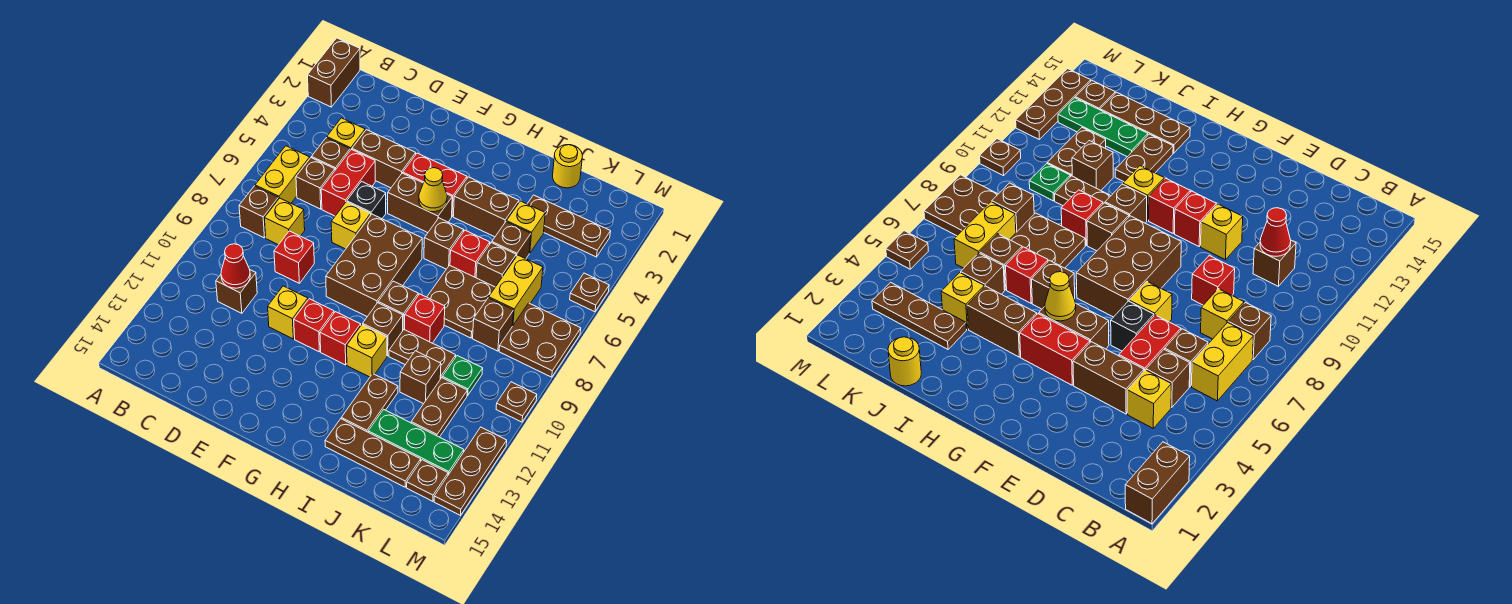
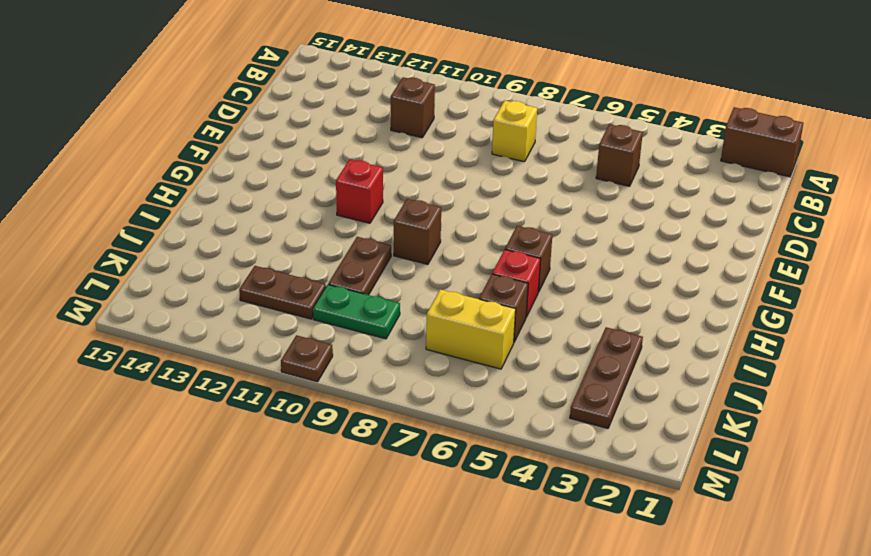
green plate K9:K10 level 1 -> green plate K10 level 1
none -> yellow brick B6:B7 level 1
none -> brown brick B8 level 1
none -> yellow brick C4 level 1
none -> brown brick C6 level 1

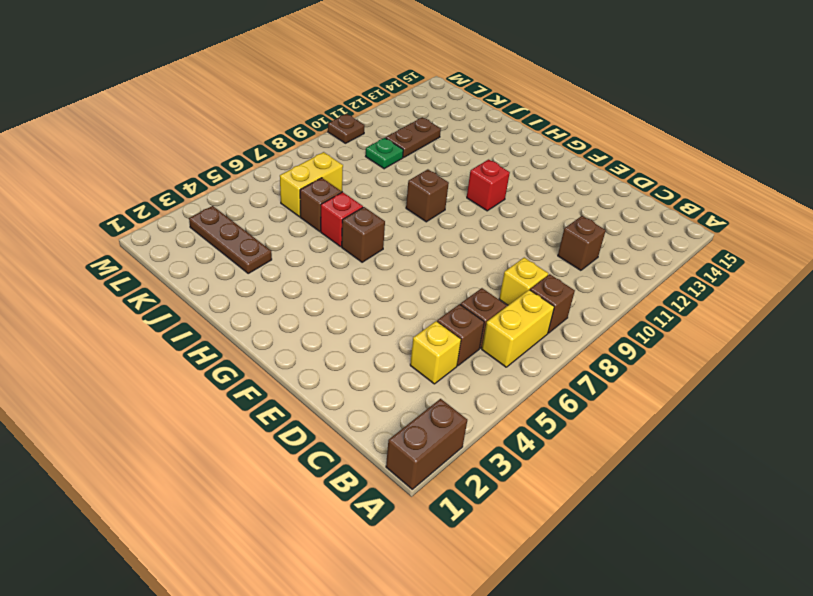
none -> brown brick D4:E4 level 1
none -> red brick D5:D6 level 1
none -> red brick D9 level 1
none -> black brick E6 level 1

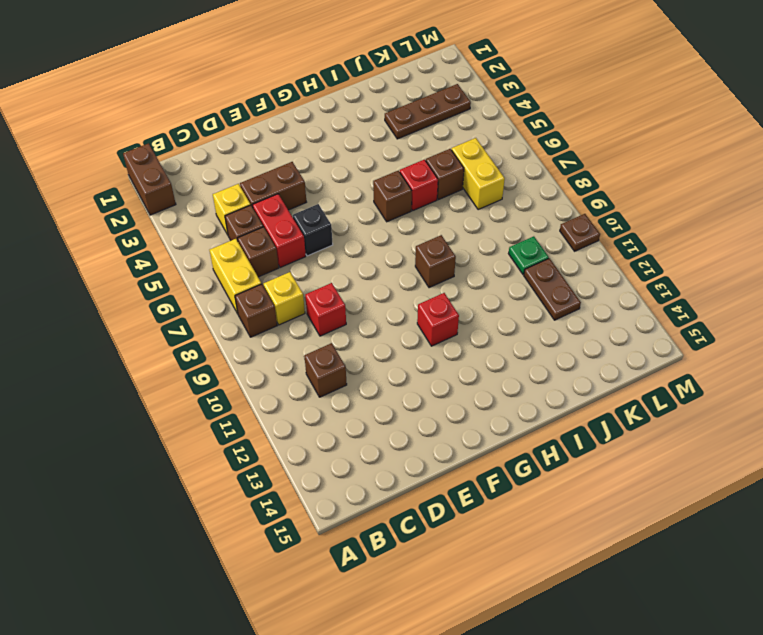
none -> yellow brick E7 level 1
none -> yellow brick E11 level 1
none -> red brick F4:G4 level 1
none -> brown brick F5:G5 level 1

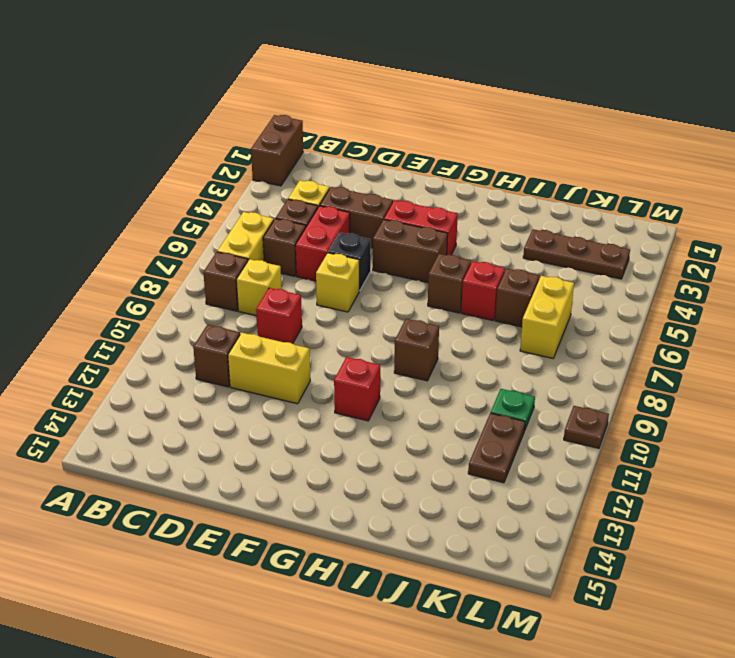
yellow brick D11:E11 level 1 -> yellow brick E11 level 1
none -> brown brick F7:G9 level 1
none -> red brick F11 level 1
none -> brown brick H4:I4 level 1
none -> brown brick H10 level 1

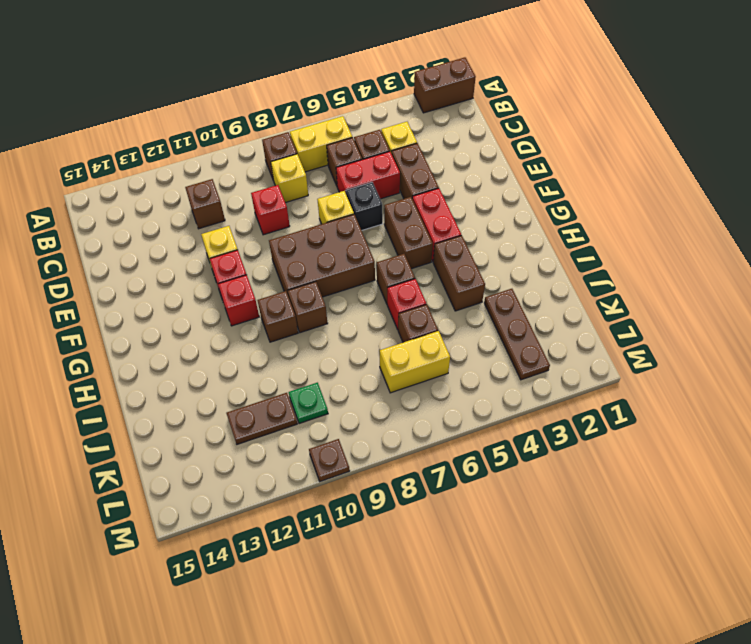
none -> yellow brick H11 level 1
none -> brown plate I7:J8 level 1
none -> red brick I9 level 1
none -> brown plate I10:J10 level 1

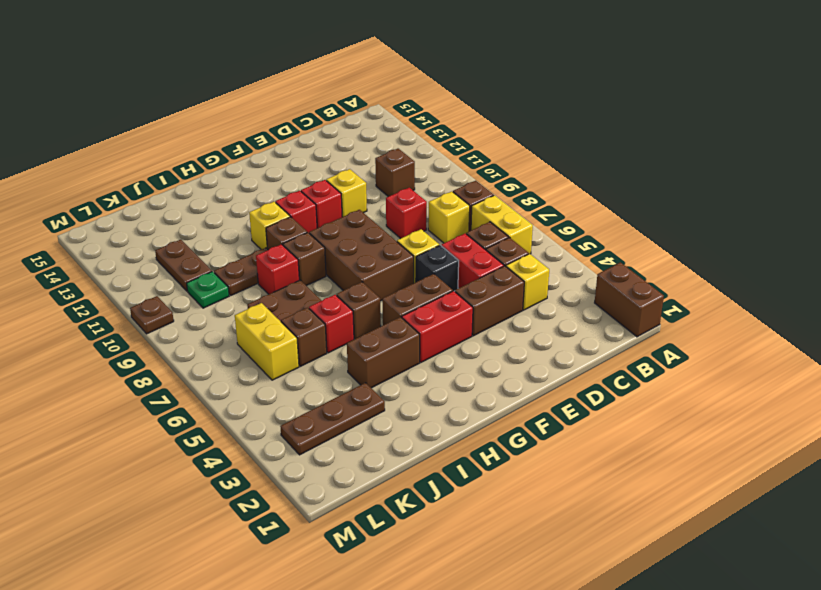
none -> brown plate I12:I13 level 1
none -> brown plate I14:K14 level 1
none -> yellow round brick J1 level 1
none -> yellow brick J4 level 1

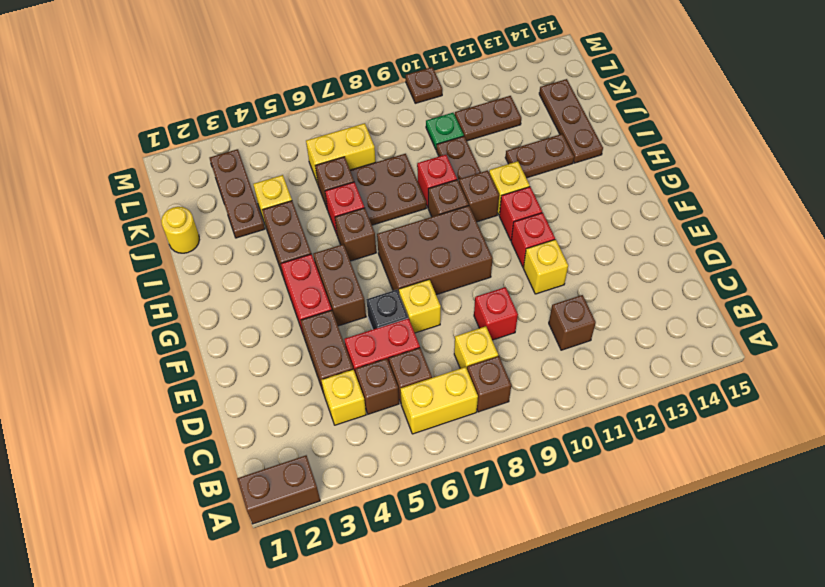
none -> brown brick J5 level 1
none -> brown brick J11 level 1
none -> green plate J13:L13 level 1
none -> brown brick K8 level 1

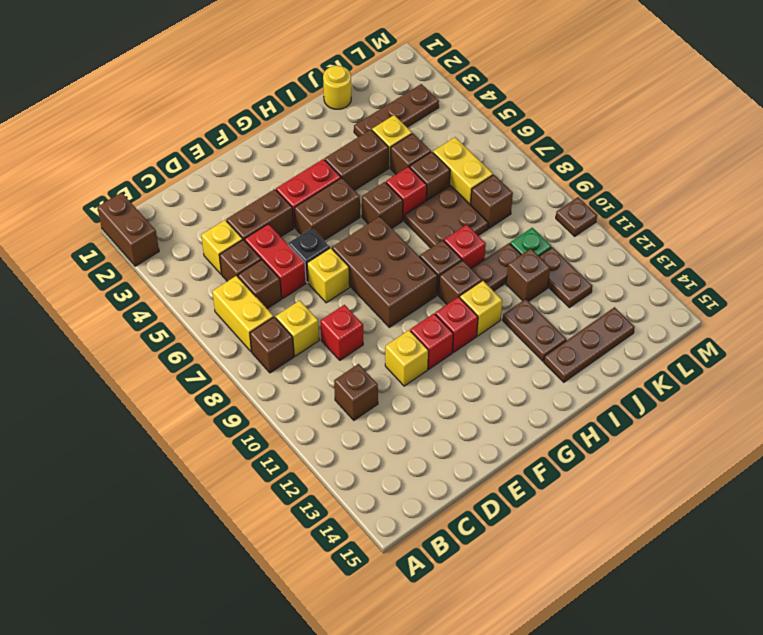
none -> green plate J13:L13 level 1
none -> brown plate L7:M8 level 1
none -> brown plate L14 level 1
none -> brown plate M5 level 1

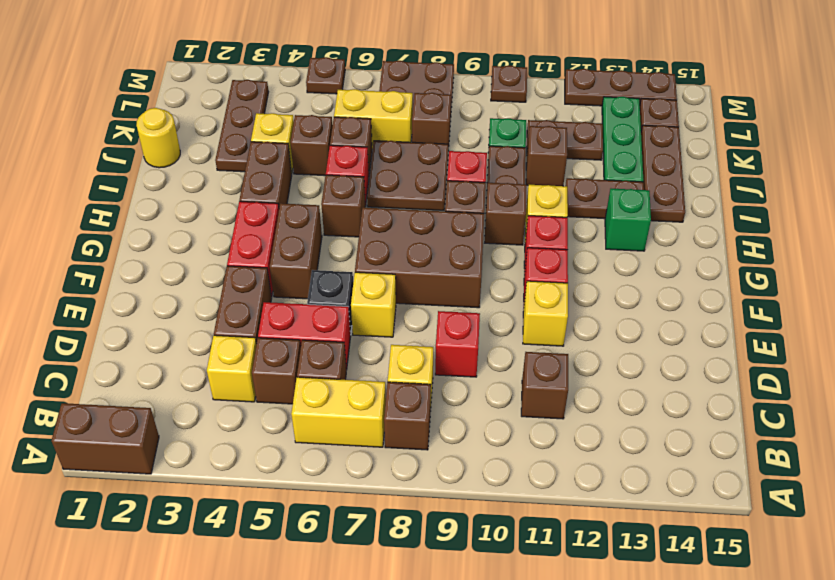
green brick H13 level 1 -> none
none -> red cone C11 level 2
none -> yellow cone G5 level 2

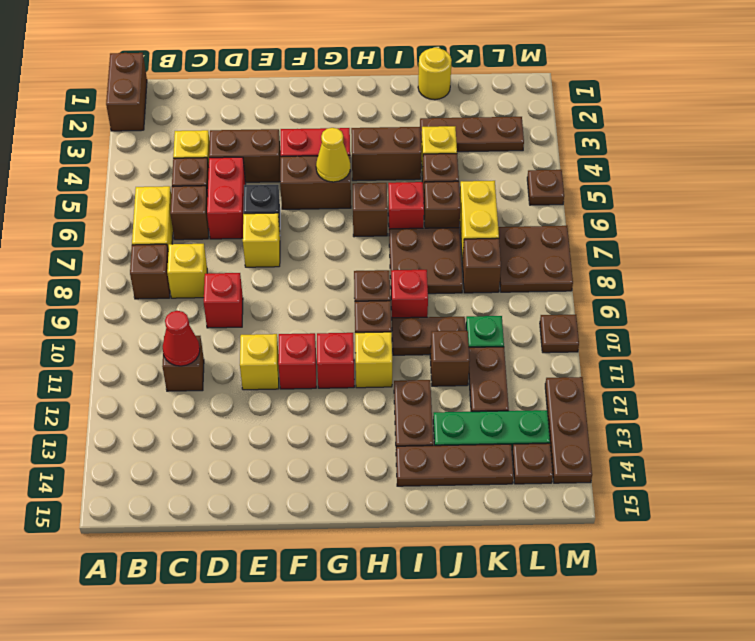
none -> brown brick F7:G9 level 1

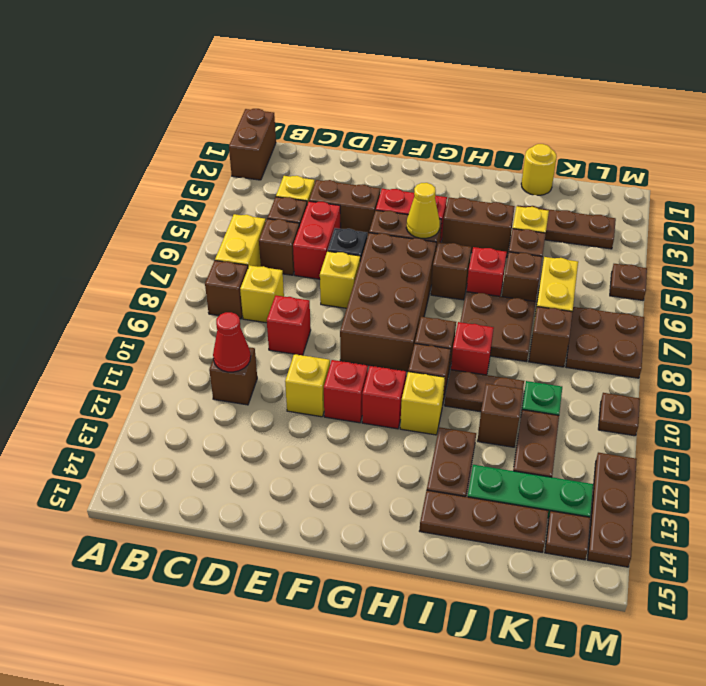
brown brick F6:G9 level 1 -> brown brick F7:G9 level 1

